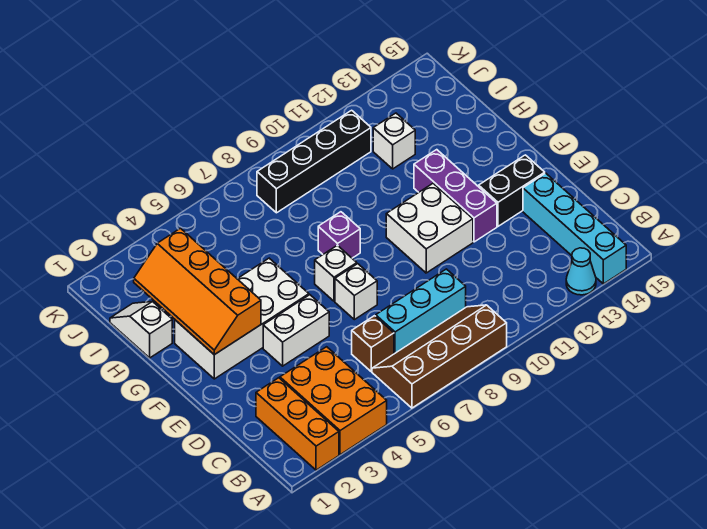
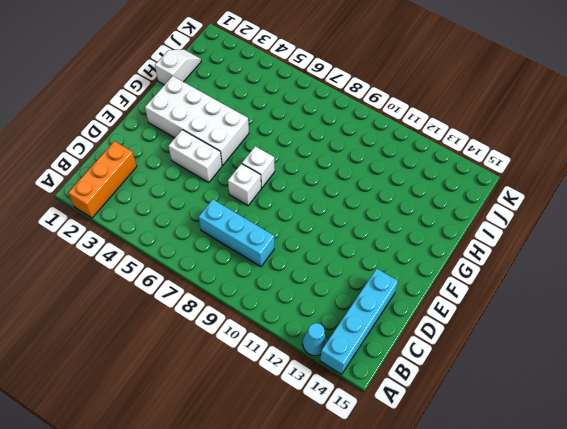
none -> orange brick A3:C4 level 1
none -> brown slope A6:B9 level 1 top A
none -> brown brick C6 level 1

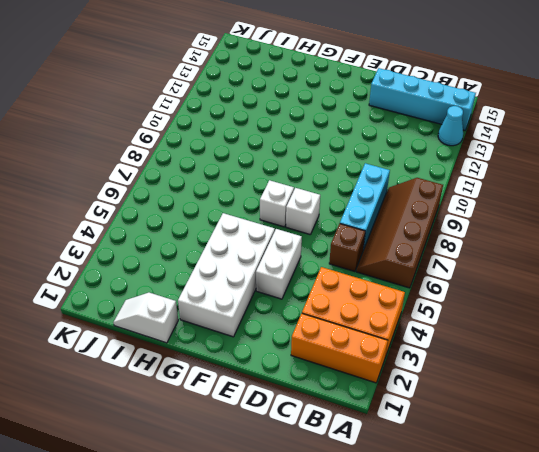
none -> white brick E10:F11 level 1
none -> purple brick E12:G12 level 1
none -> black brick E13:E14 level 1

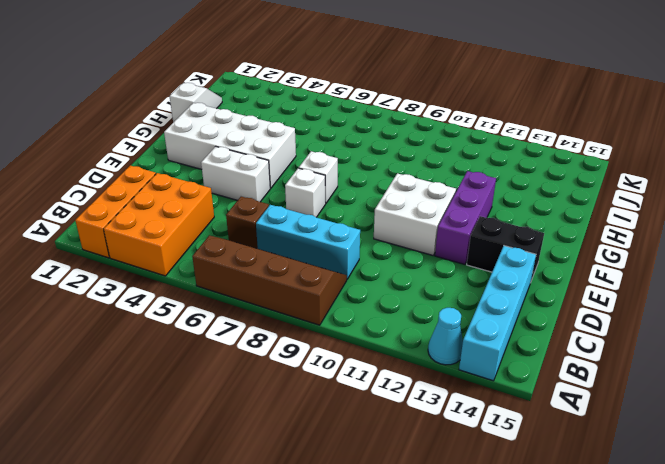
none -> purple brick G8 level 1
none -> white brick I12 level 1
none -> black brick J8:J11 level 1

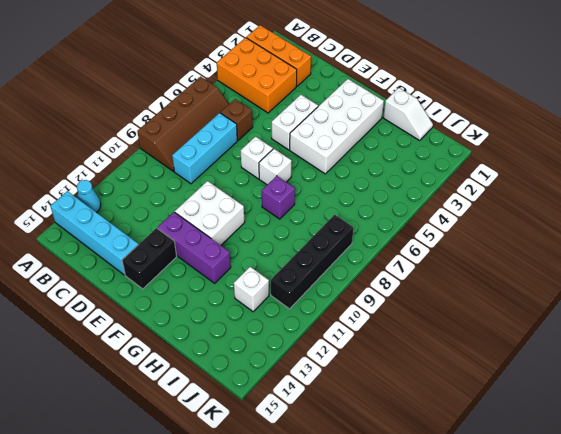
none -> orange slope F2:I3 level 2 top 3

